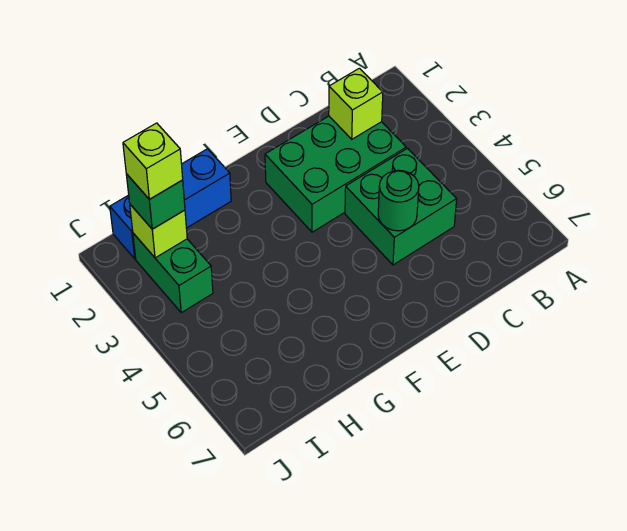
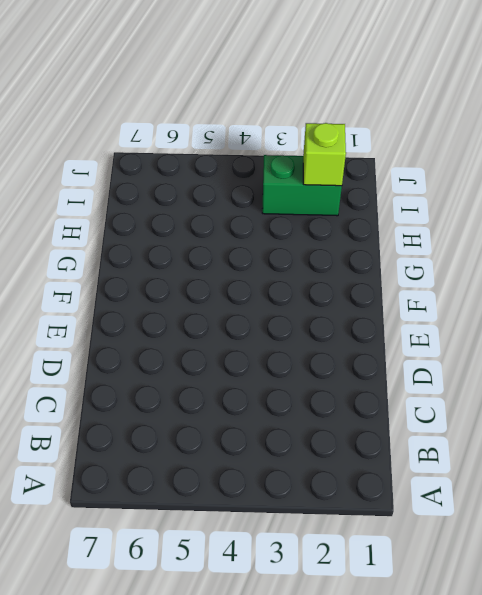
none -> green brick C2:E3 level 1
none -> green brick C4:D5 level 1

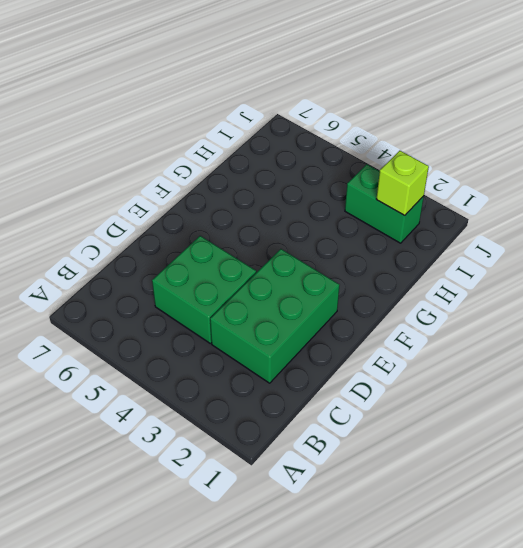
none -> blue brick G1:I1 level 1
none -> lime brick C2 level 2

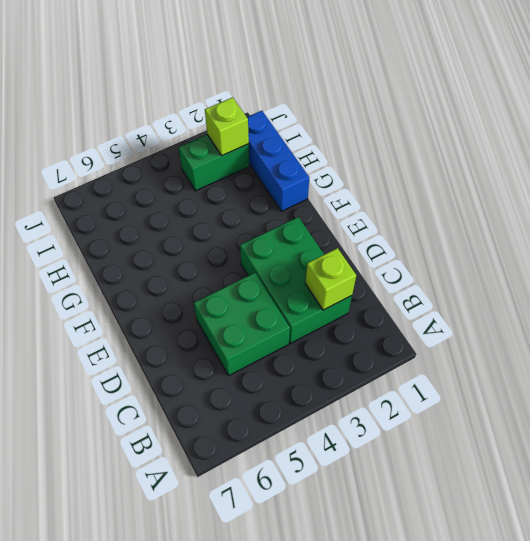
none -> green round brick D5 level 2
none -> green brick I2 level 3

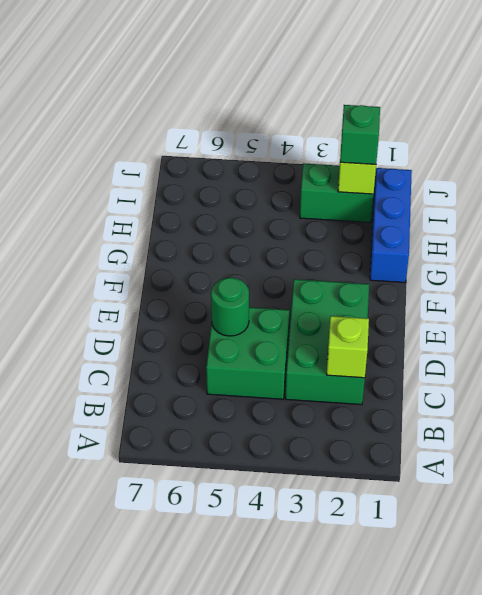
none -> lime brick I2 level 4

